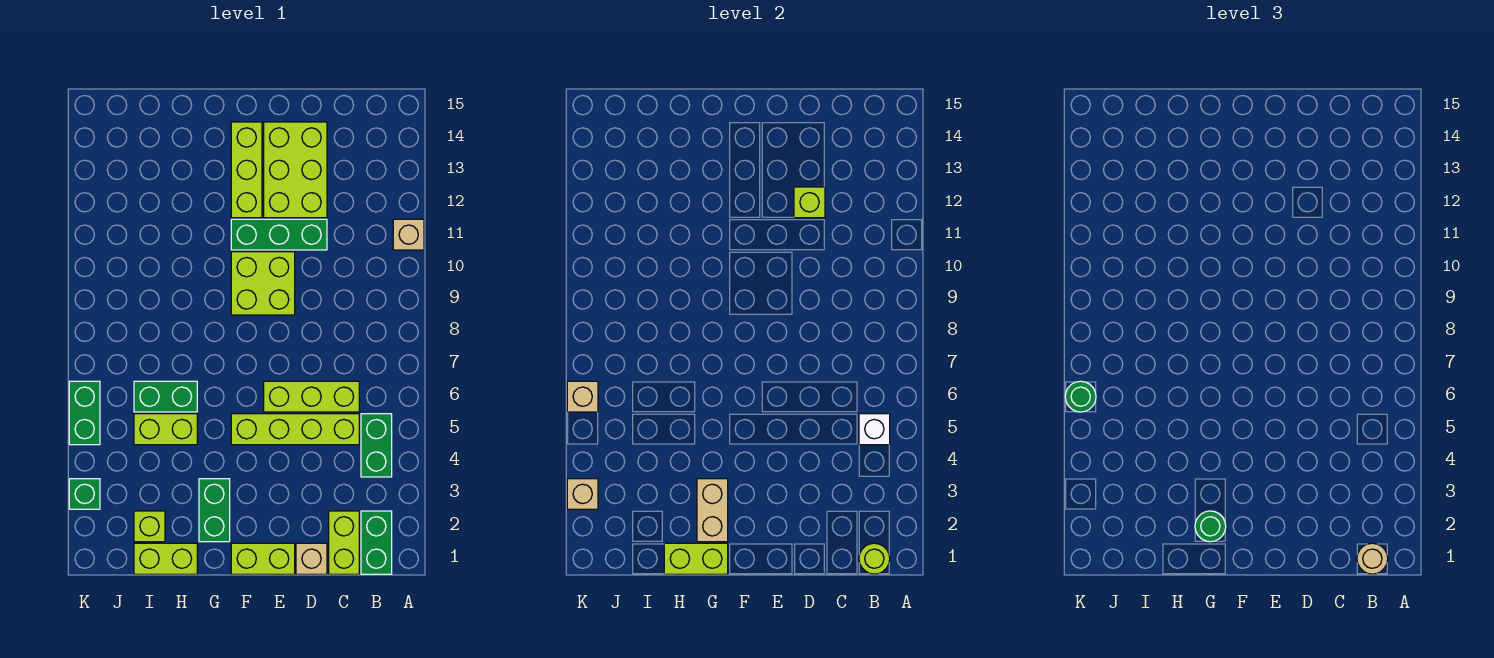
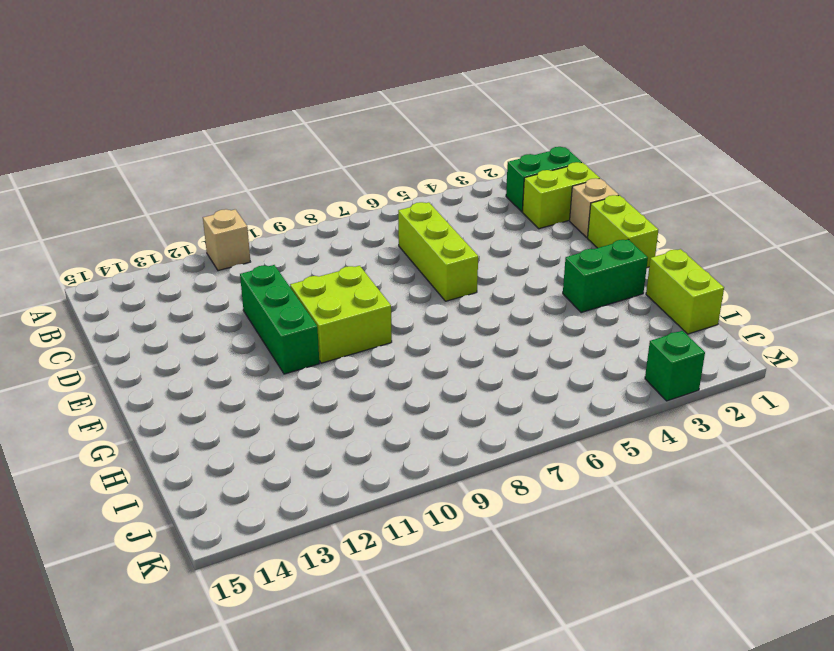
none -> green brick B4:B5 level 1
none -> lime brick C5:F5 level 1
none -> lime brick D12:E14 level 1

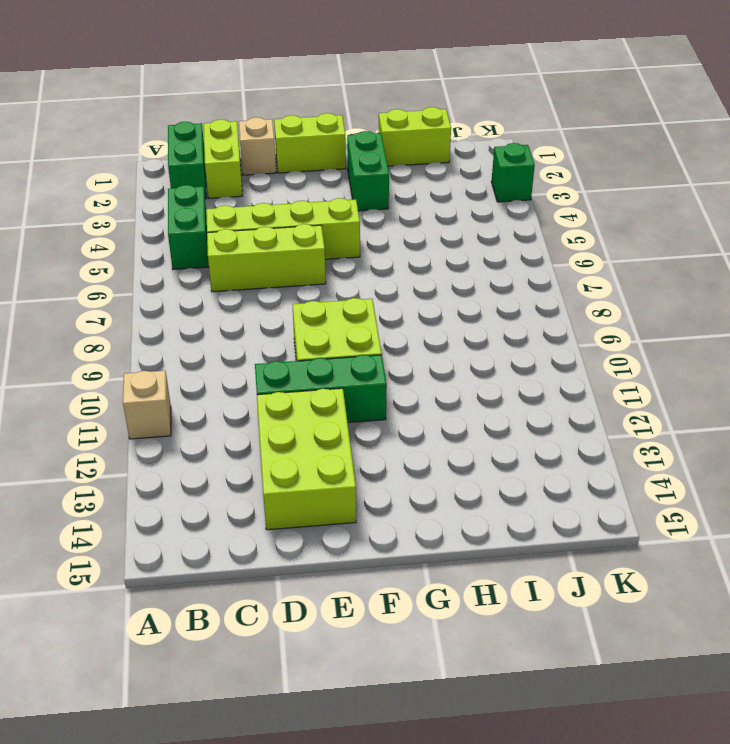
none -> lime brick F12:F14 level 1
none -> lime brick H5:I5 level 1
none -> green brick H6:I6 level 1

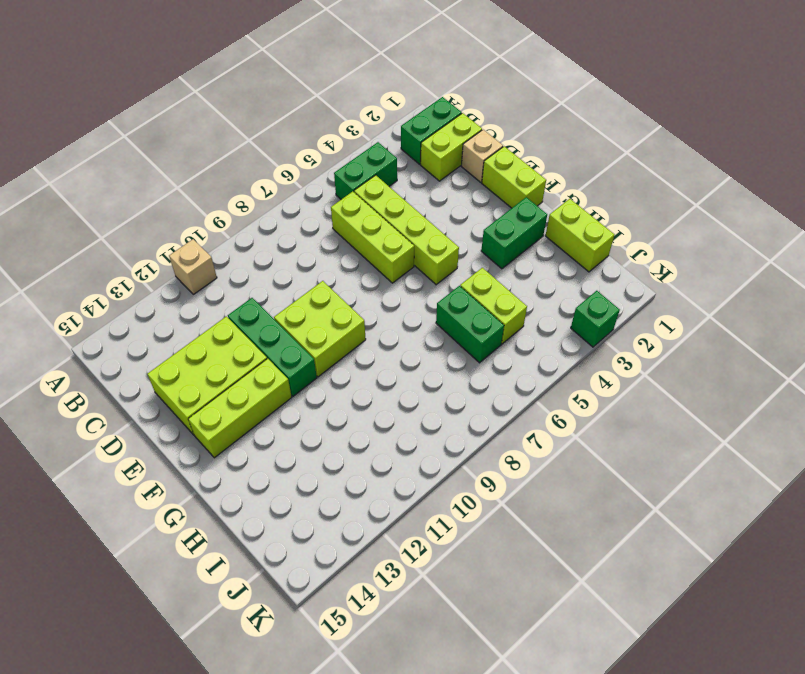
none -> lime brick I2 level 1
none -> green brick K5:K6 level 1
none -> lime round brick B1 level 2

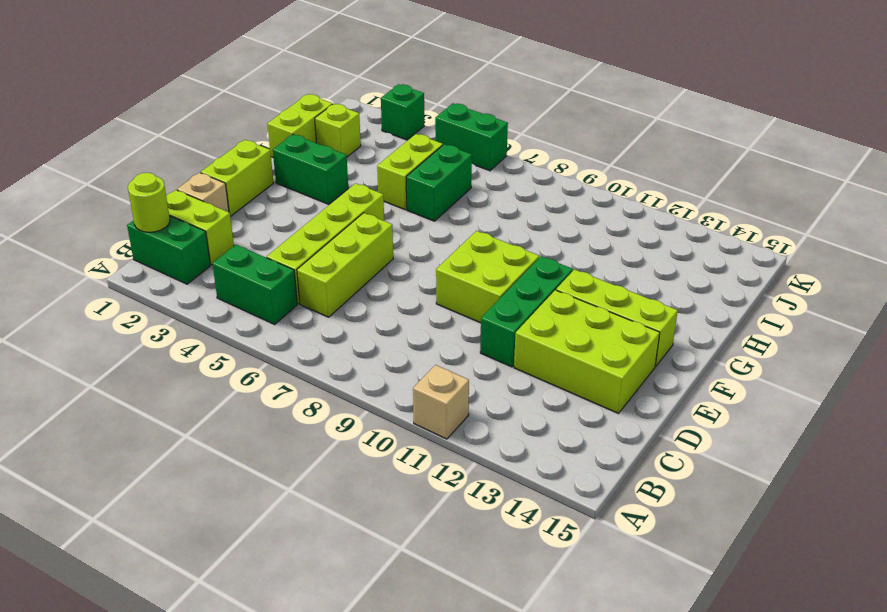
none -> white brick B5 level 2
none -> lime brick D12 level 2
none -> lime brick G1:H1 level 2

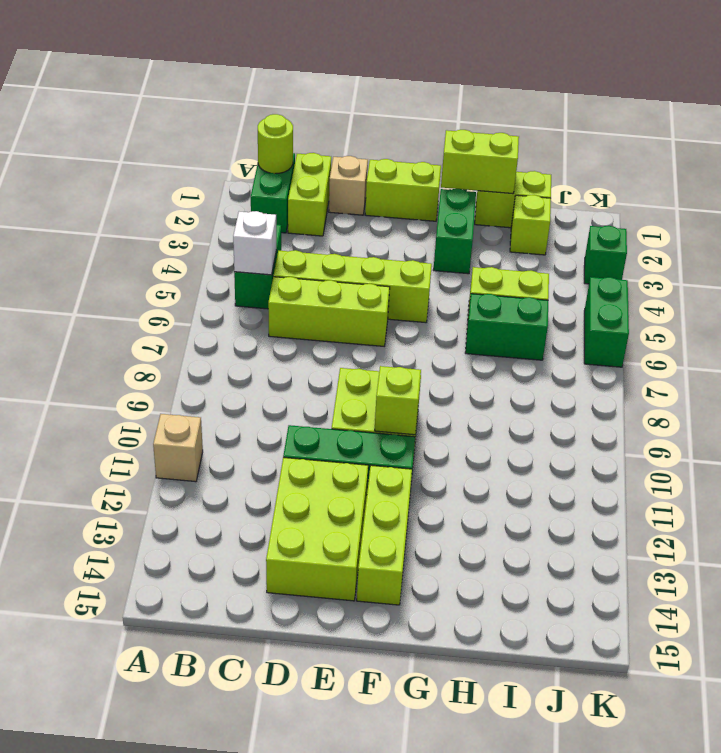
lime brick F10 level 2 -> lime brick D12 level 2
none -> tan brick G2:G3 level 2
none -> tan brick K3 level 2
none -> tan brick K6 level 2

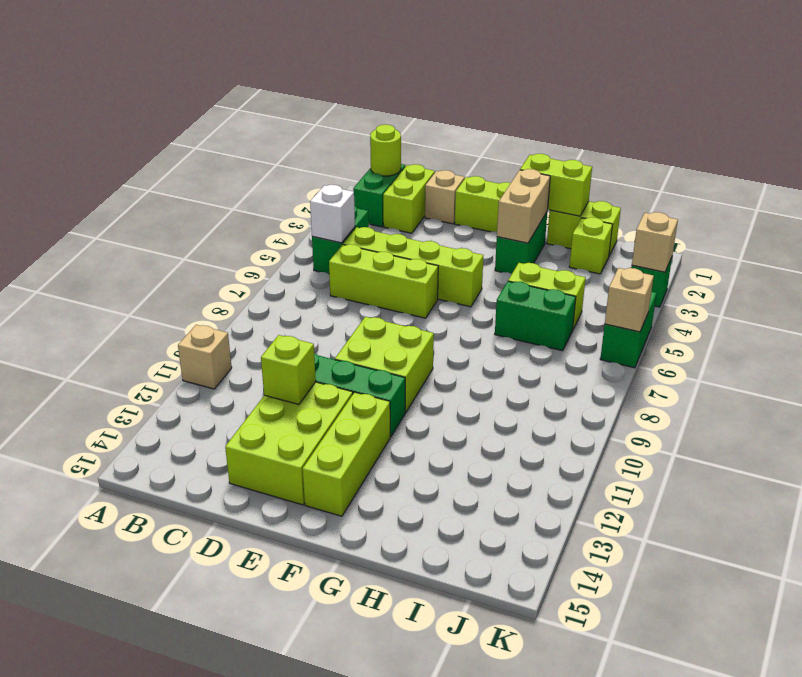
none -> tan round brick B1 level 3
none -> green round brick G2 level 3
none -> green round brick K6 level 3

